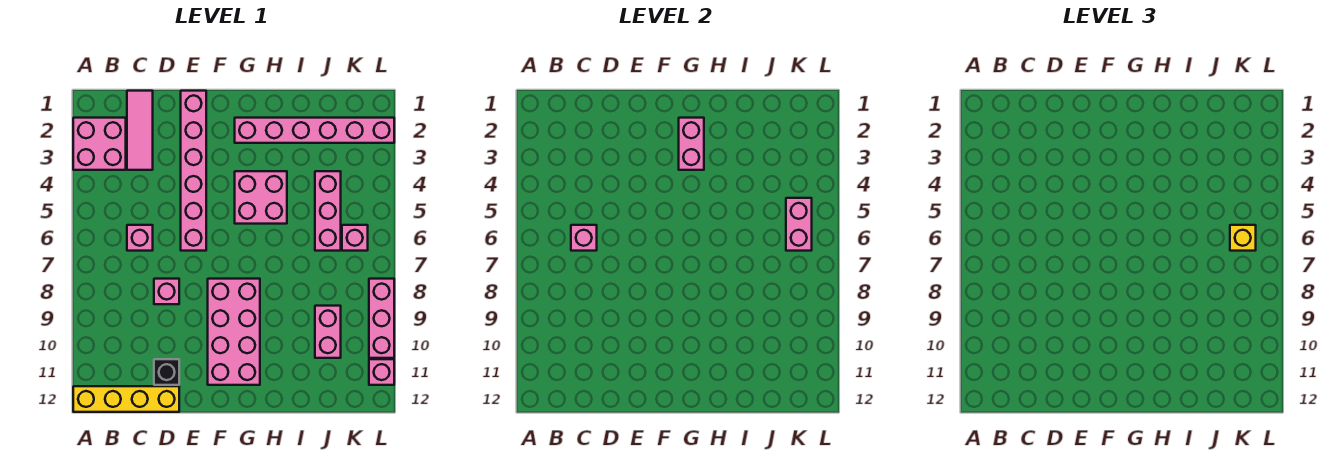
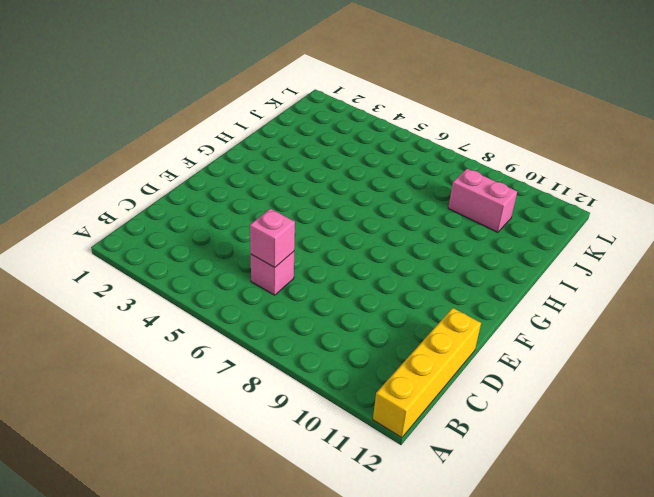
none -> pink brick A2:B3 level 1
none -> pink tile C1:C3 level 1
none -> pink brick D8 level 1

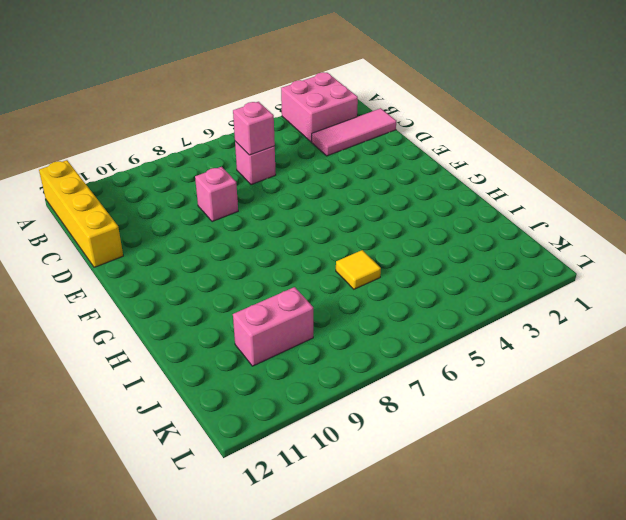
yellow tile I6 level 1 -> none
none -> black brick D11 level 1
none -> pink brick E1:E6 level 1
none -> pink brick F8:G11 level 1

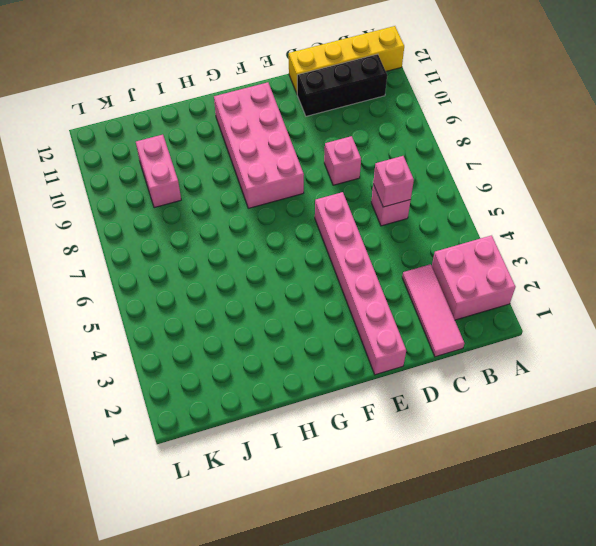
black brick B11:D11 level 1 -> black brick D11 level 1
none -> pink brick G2:L2 level 1
none -> pink brick G4:H5 level 1
none -> pink brick J4:J6 level 1

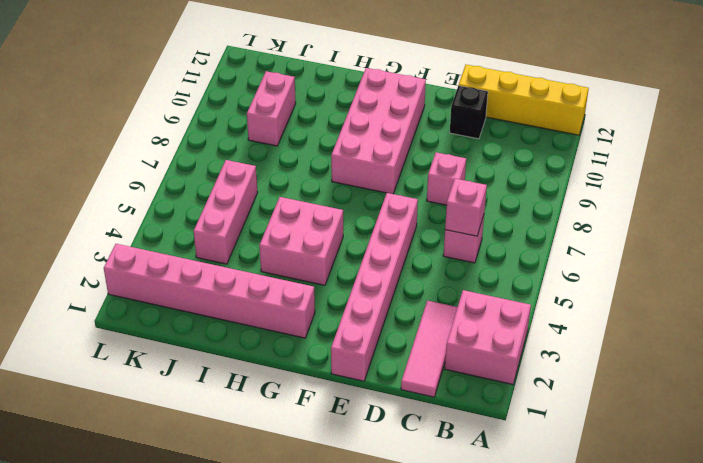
none -> pink brick K6 level 1
none -> pink brick L8:L10 level 1
none -> pink brick L11 level 1

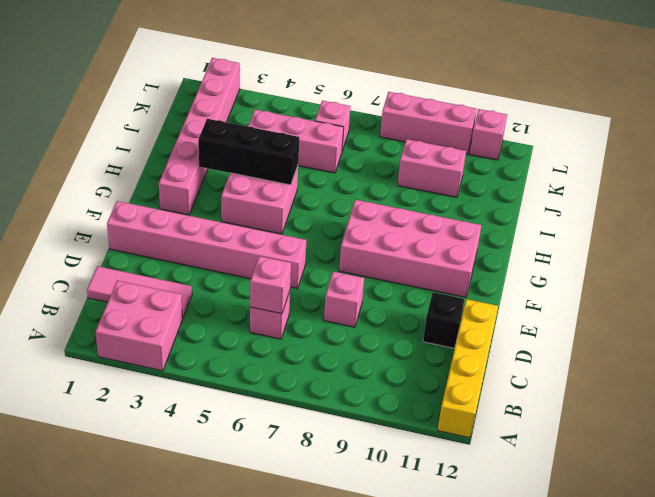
black brick H3:H5 level 2 -> none
none -> pink brick G2:G3 level 2
none -> pink brick K5:K6 level 2
none -> yellow brick K6 level 3

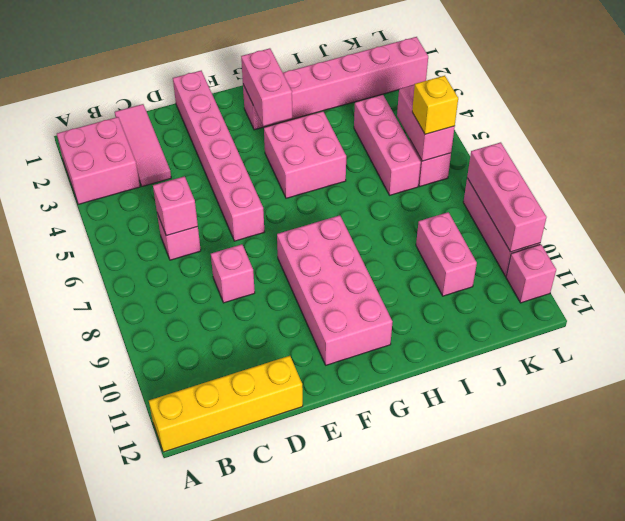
pink brick L8:L10 level 2 -> none
none -> black brick D11 level 1

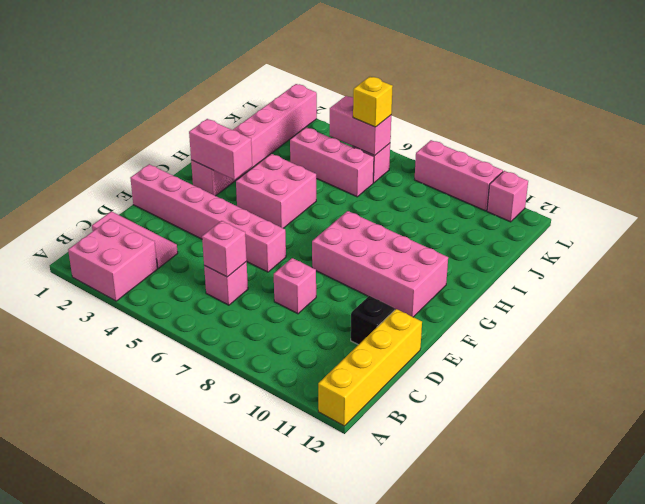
none -> pink brick J9:J10 level 1

